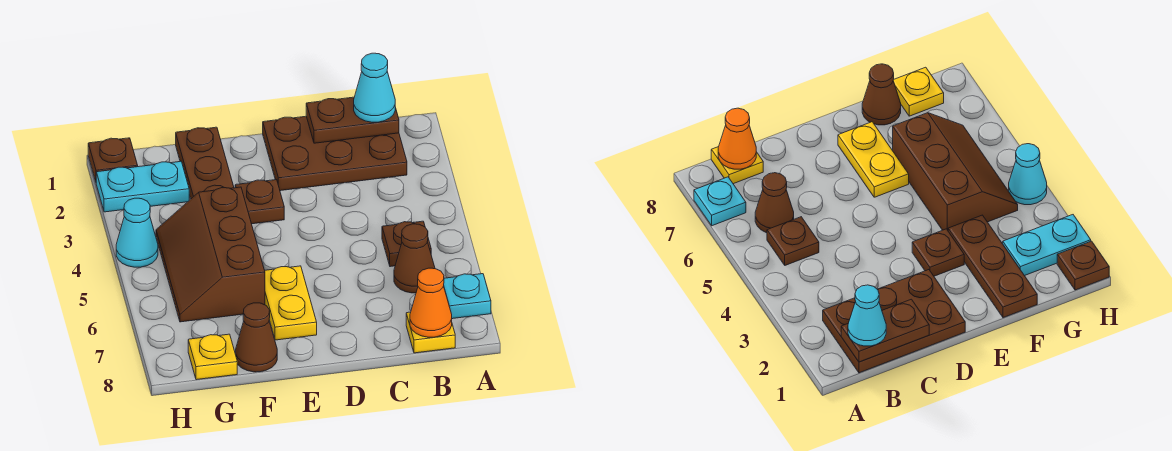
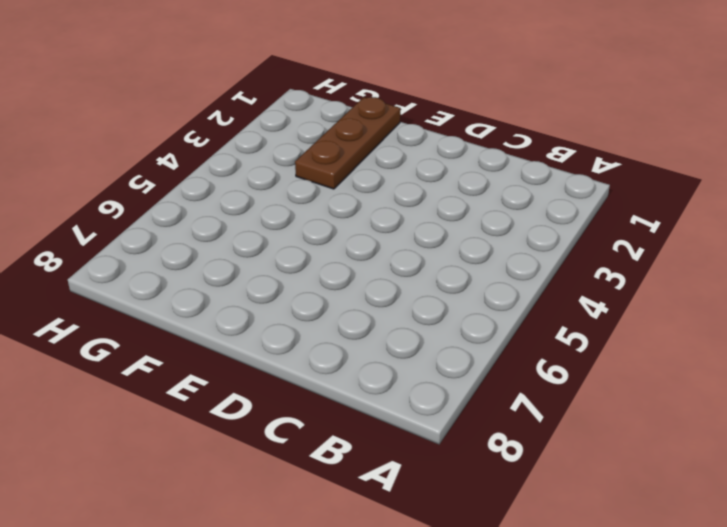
none -> cyan plate A7 level 1
none -> brown plate B1:D2 level 1
none -> brown plate B5 level 1

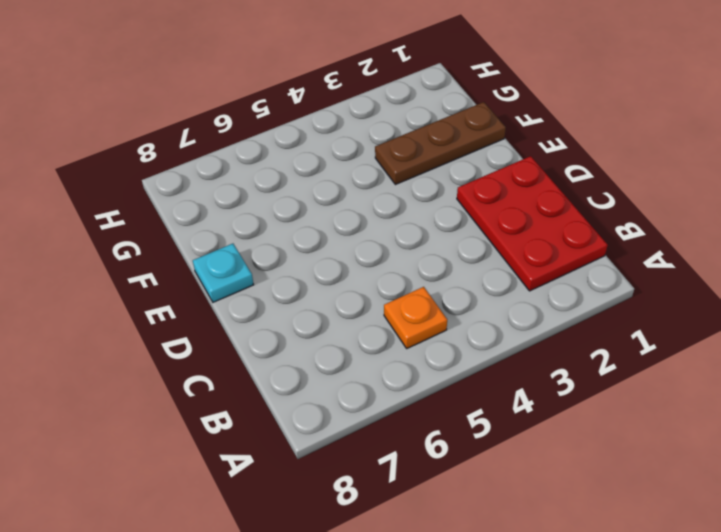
red plate B1:D2 level 1 -> brown plate B1:D2 level 1
orange plate B5 level 1 -> brown plate B5 level 1
cyan plate E8 level 1 -> cyan plate A7 level 1
none -> brown cone B6 level 1
none -> yellow plate B8 level 1
none -> brown plate E3 level 1

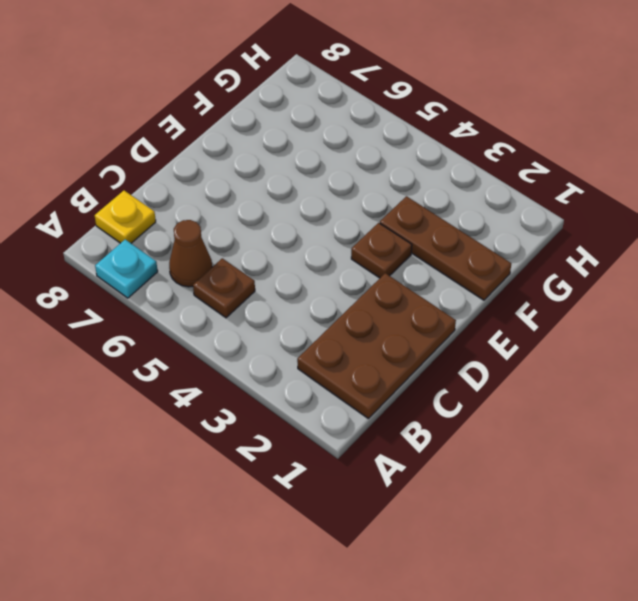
none -> yellow plate E6:E7 level 1
none -> brown slope F4:G6 level 1 top F
none -> brown cone F8 level 1

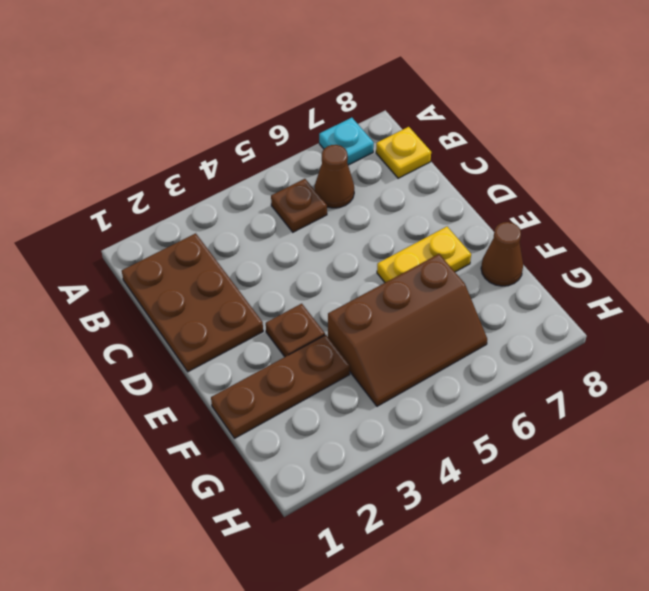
none -> cyan plate G2:H2 level 1
none -> yellow plate G8 level 1
none -> brown plate H1 level 1

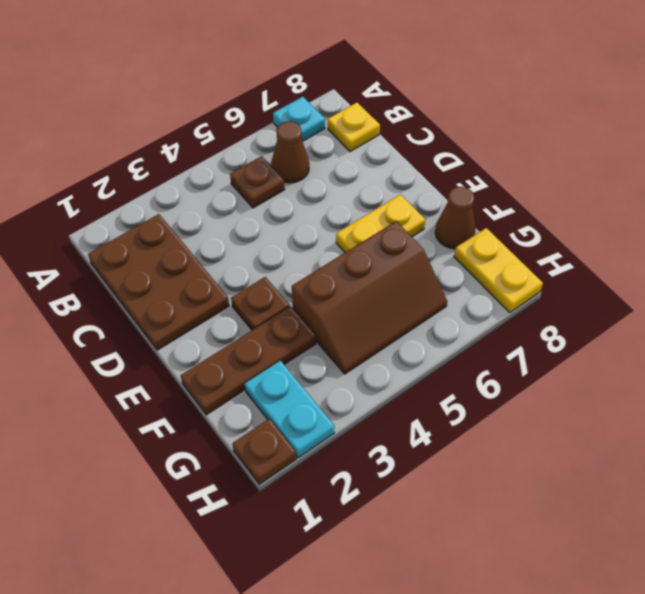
yellow plate G8:H8 level 1 -> yellow plate G8 level 1
none -> cyan cone H4 level 1
none -> brown plate B1:C1 level 2
none -> orange cone B8 level 2

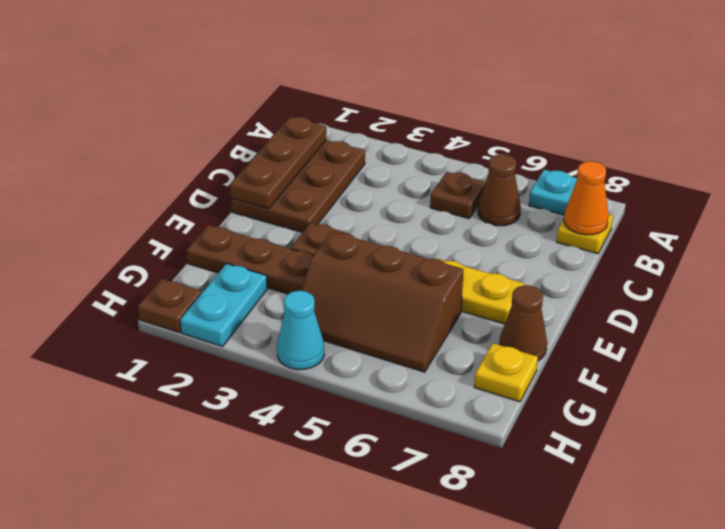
brown plate B1:D1 level 2 -> brown plate B1:C1 level 2
none -> cyan cone B1 level 3

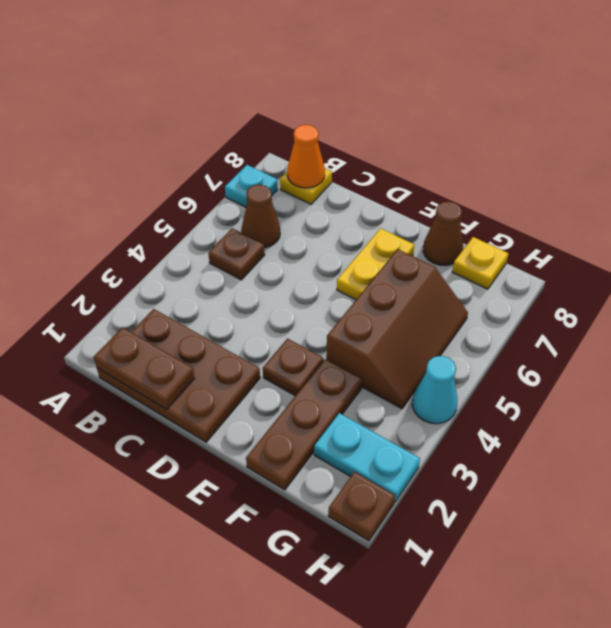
none -> cyan cone B1 level 3

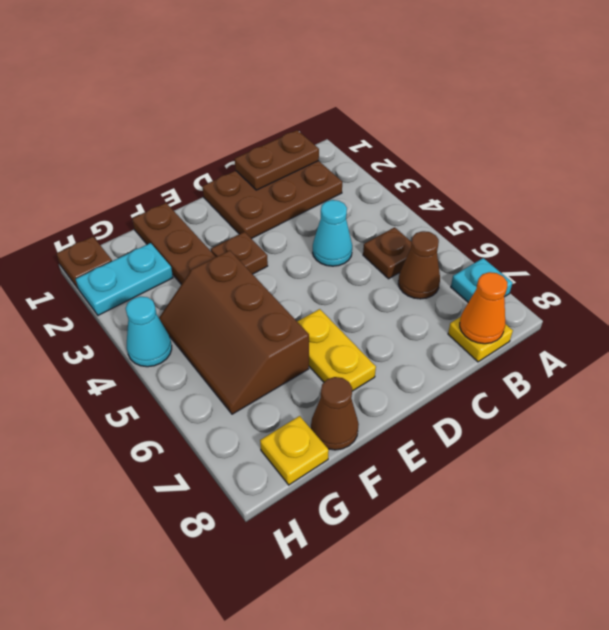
cyan cone C4 level 1 -> cyan cone B1 level 3

